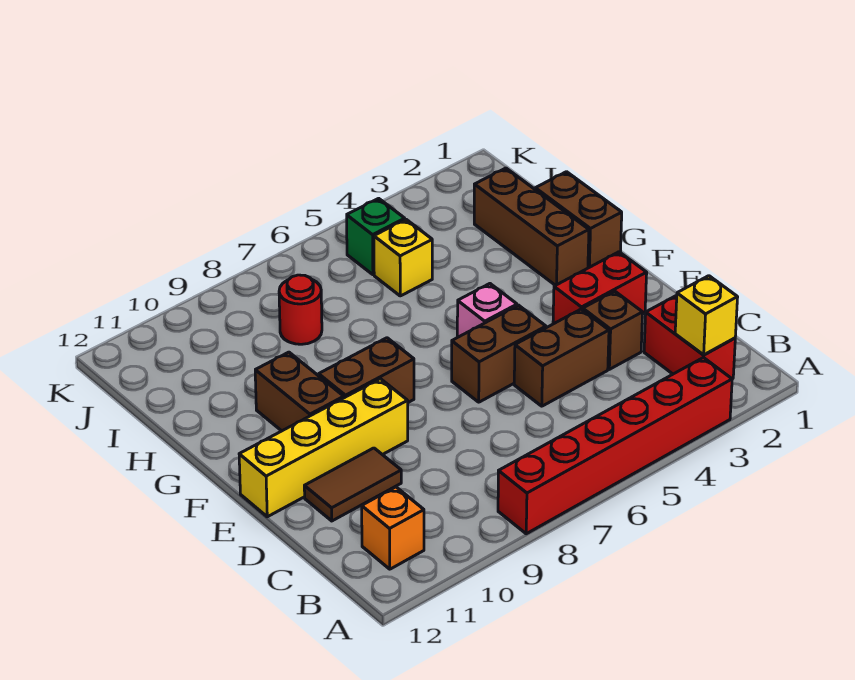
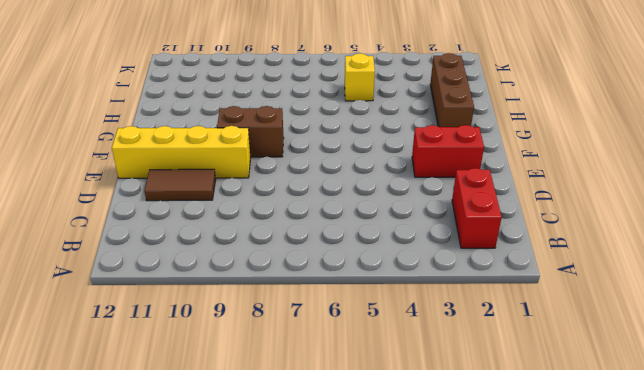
none -> red brick A3:A8 level 1
none -> orange brick B11 level 1
none -> brown brick D3 level 1

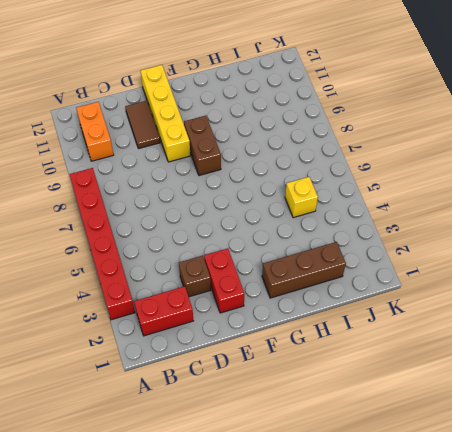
orange brick B10:B11 level 1 -> orange brick B11 level 1
none -> brown brick D4:D5 level 1
none -> brown brick E5:E6 level 1
none -> pink brick F5 level 1

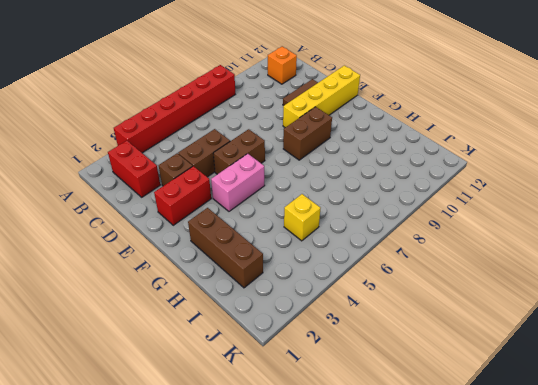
pink brick F4:F5 level 1 -> pink brick F5 level 1
none -> brown brick F10:G10 level 1
none -> brown brick G1:H1 level 1
none -> red round brick I8 level 1

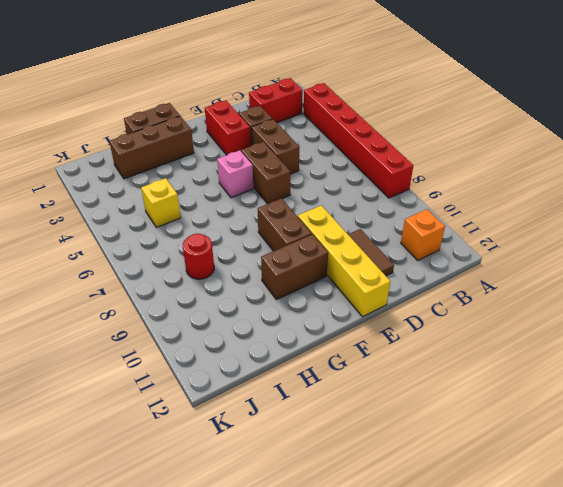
none -> green brick J5 level 1
none -> yellow brick B2 level 2

